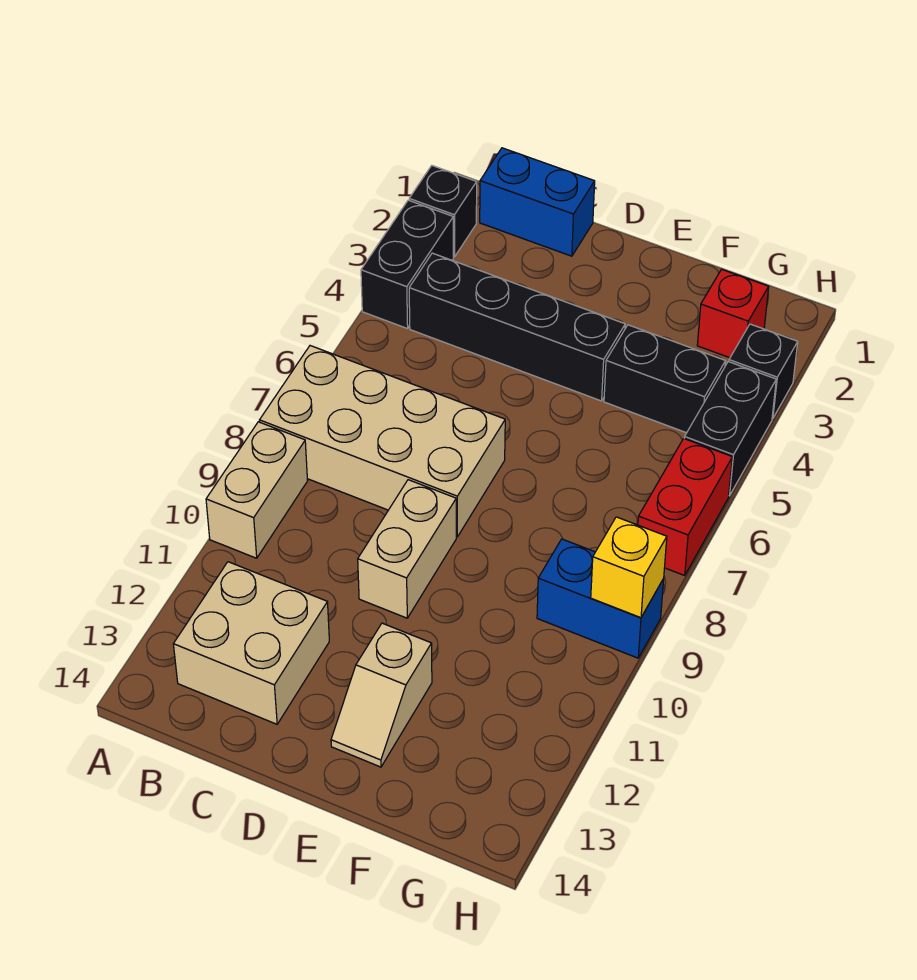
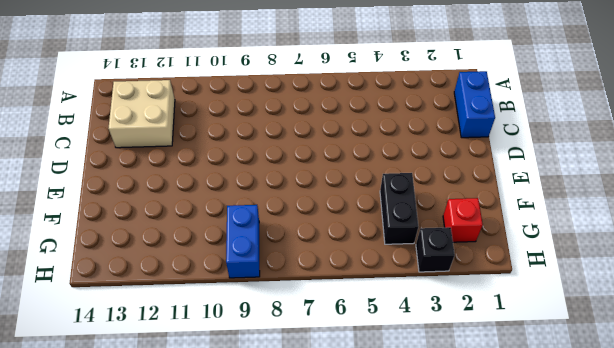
none -> black brick A2 level 1
none -> black brick A3:A4 level 1
none -> tan brick A7:D8 level 1

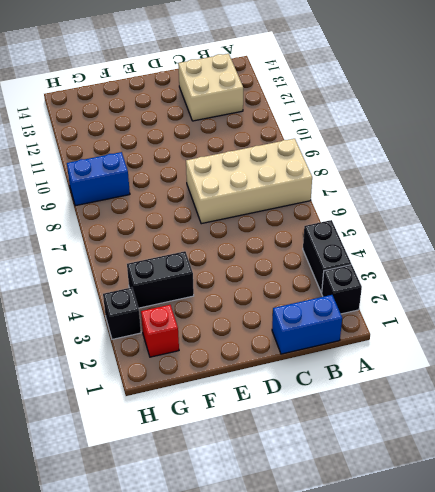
none -> tan brick A9:A10 level 1
none -> black brick B4:E4 level 1
none -> tan brick D9:D10 level 1

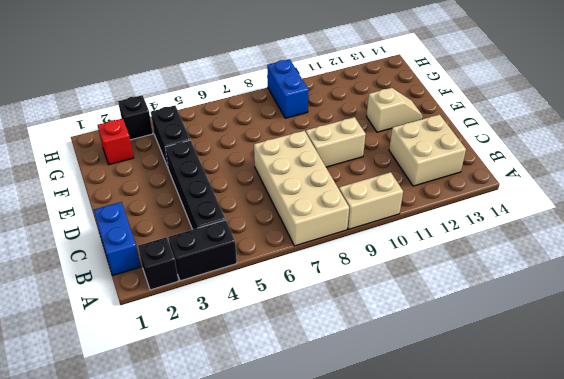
none -> black brick H4:H5 level 1
none -> red brick H6:H7 level 1
none -> yellow brick H9 level 2

